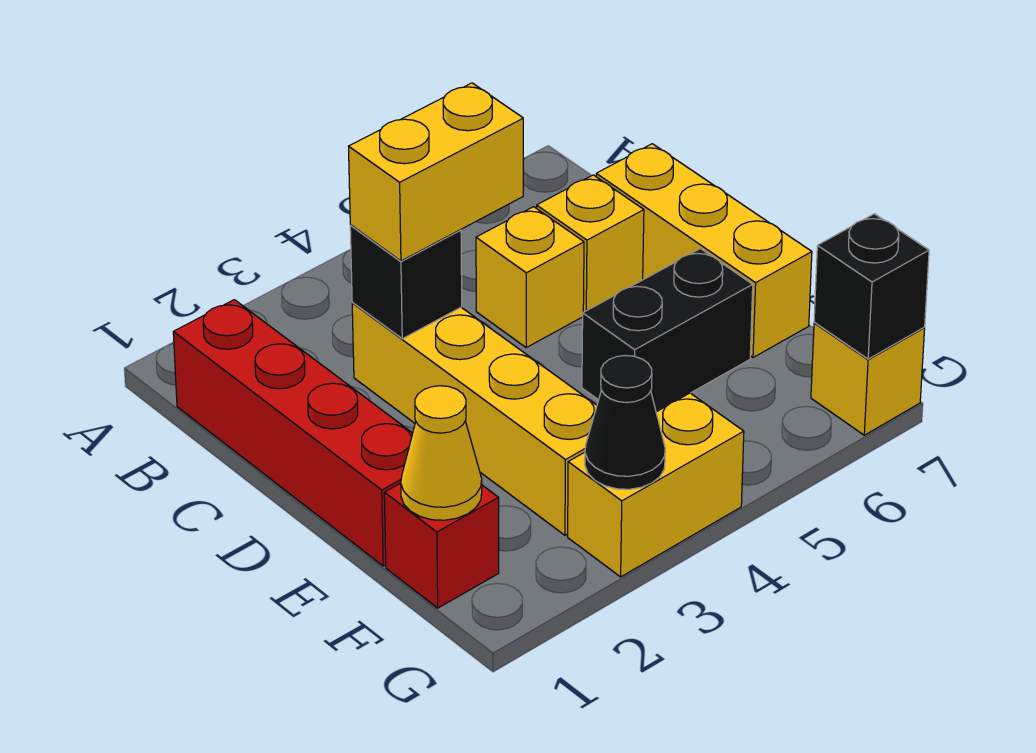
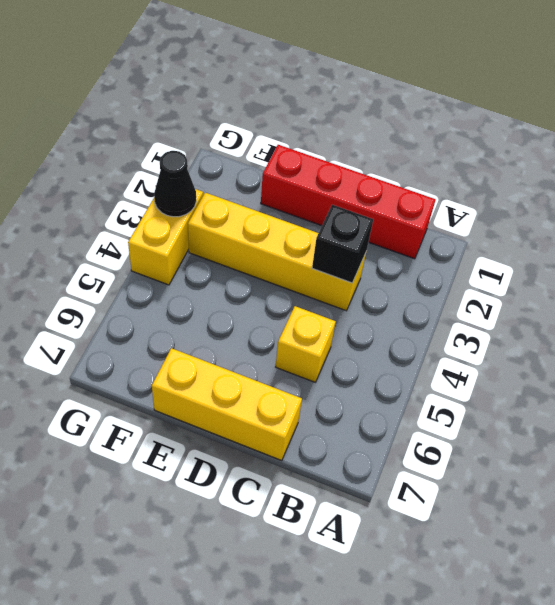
none -> yellow brick C6 level 1
none -> black brick E5:E6 level 1
none -> red brick F1 level 1

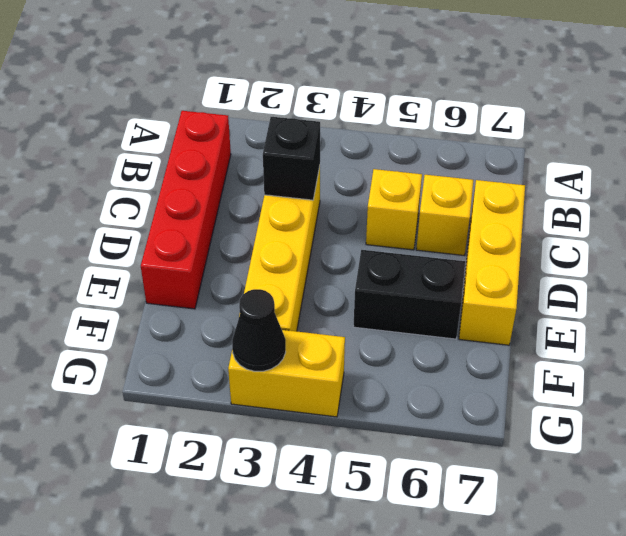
none -> red brick F1 level 1
none -> yellow brick G7 level 1
none -> yellow cone F1 level 2

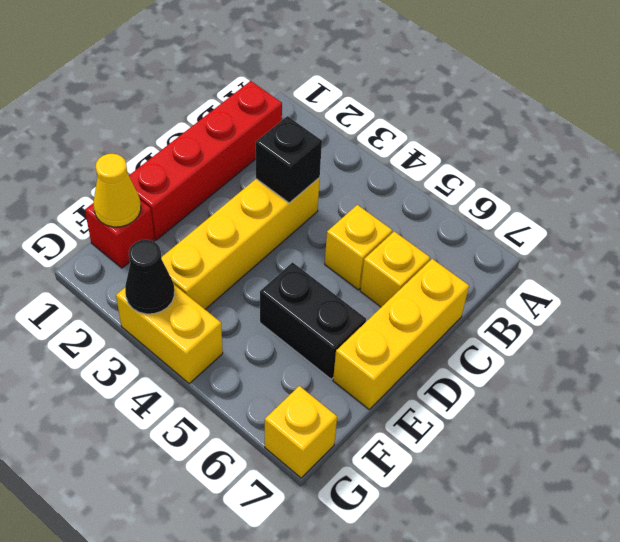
none -> black brick G7 level 2
none -> yellow brick C3:C4 level 3

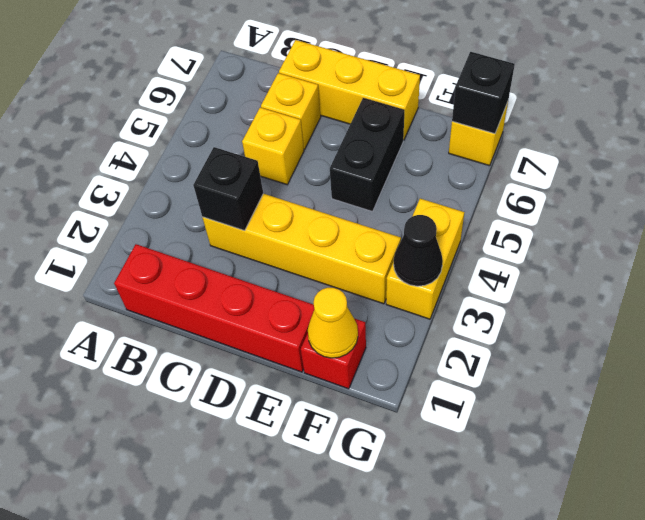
none -> yellow brick C3:C4 level 3

